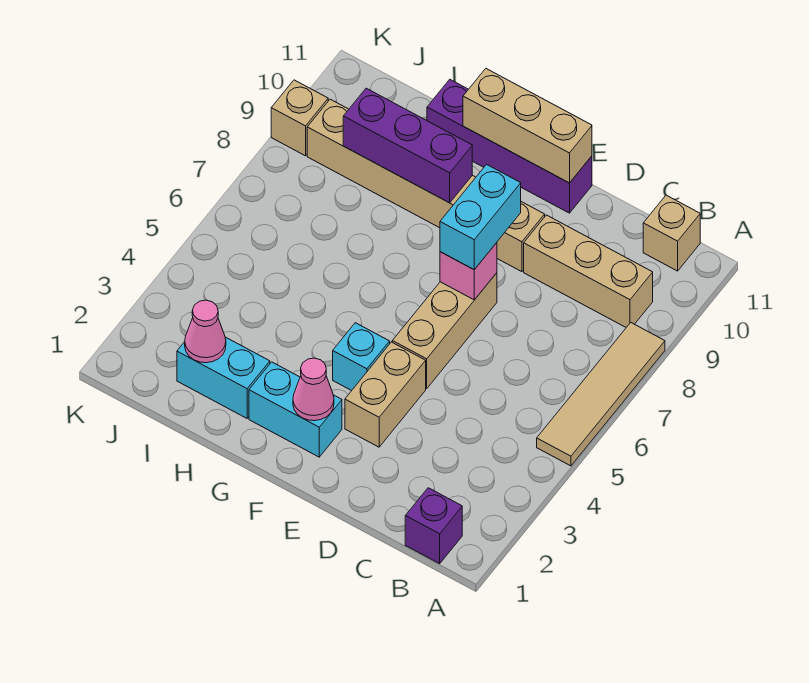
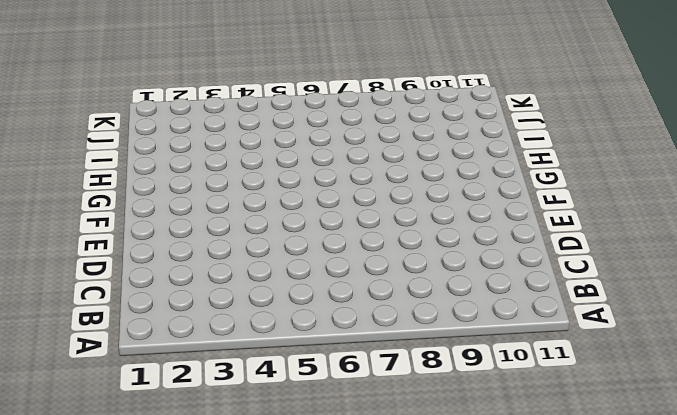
none -> tan tile A5:A8 level 1
none -> purple brick B1 level 1
none -> tan brick B9:D9 level 1

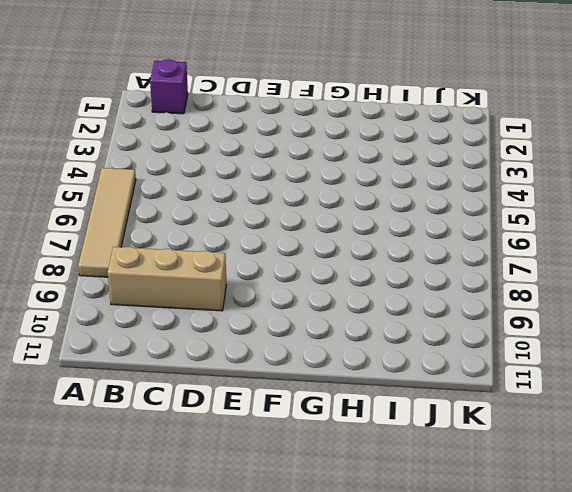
none -> tan brick B11 level 1
none -> tan brick E3:E4 level 1
none -> tan brick E5:E7 level 1

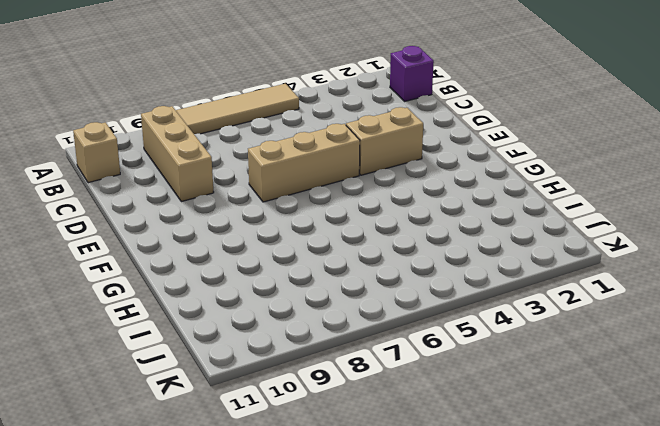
none -> tan brick E9:J9 level 1
none -> purple brick E11:H11 level 1
none -> cyan brick F2:G2 level 1

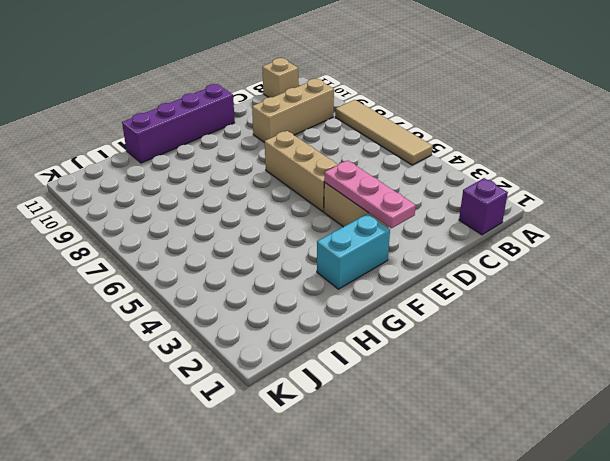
pink plate E2:E4 level 2 -> none
none -> tan brick E9:J9 level 1
none -> cyan brick F4 level 1
none -> cyan brick H2:I2 level 1

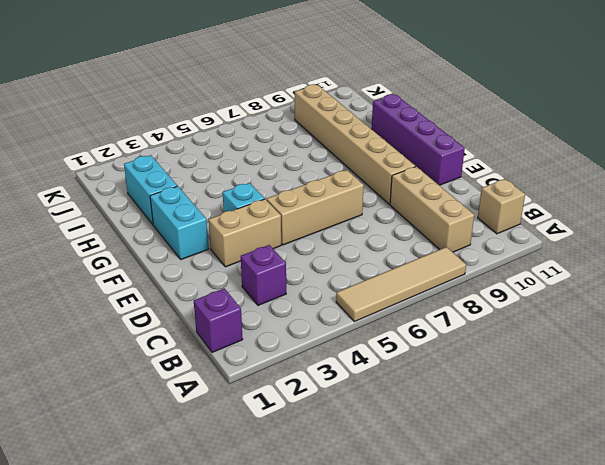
purple brick C3 level 1 -> none
none -> tan brick K9 level 1
none -> pink brick E7 level 2
none -> tan brick E11:G11 level 2

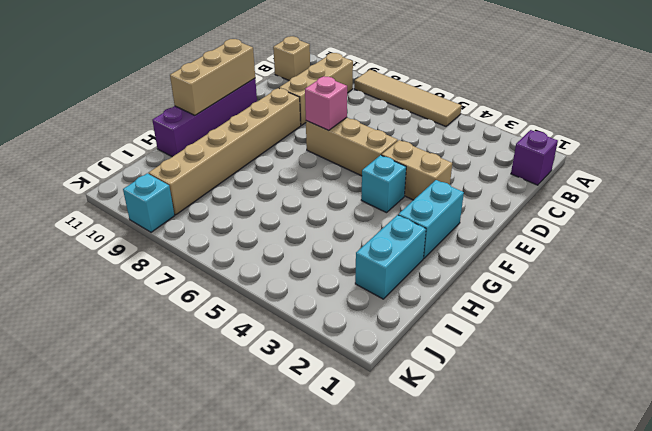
cyan brick K9 level 1 -> tan brick K9 level 1
none -> pink cone F2 level 2
none -> purple brick G9:I9 level 2
none -> pink cone I2 level 2

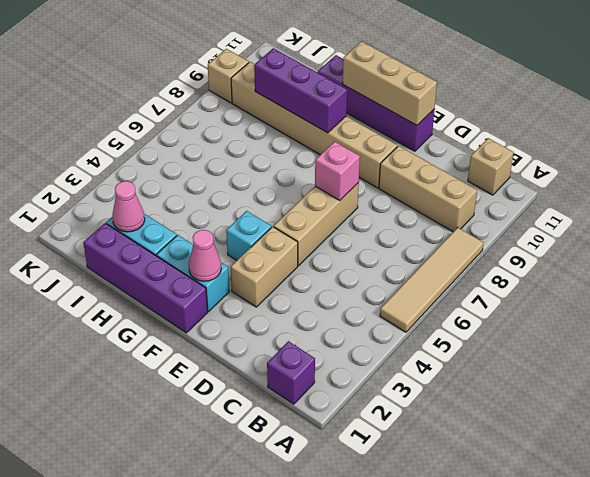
purple brick F1:I1 level 1 -> none
none -> cyan brick E7:E8 level 3

